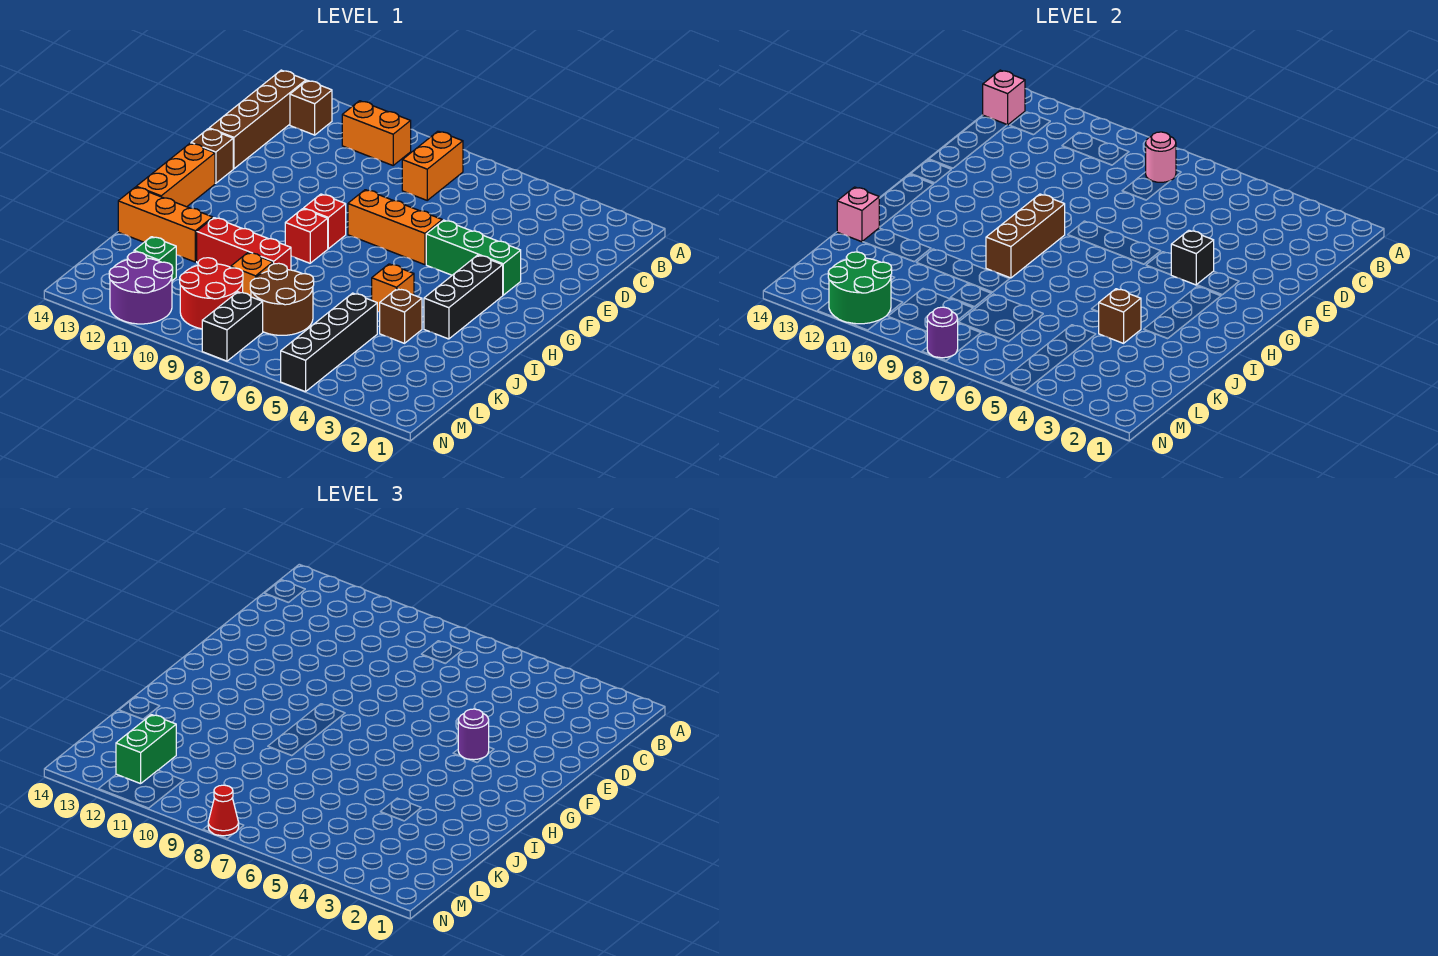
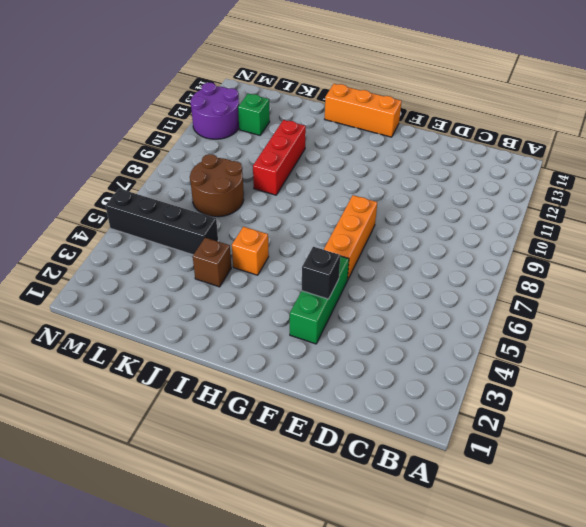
none -> orange brick B8:C8 level 1
none -> orange brick B10:B11 level 1
none -> brown brick B13 level 1
none -> brown brick B14:E14 level 1

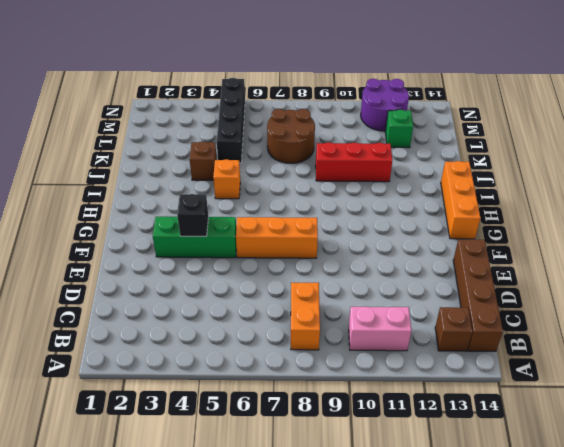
pink brick B10:B11 level 1 -> orange brick B10:B11 level 1
none -> brown brick F14 level 1
none -> black brick G3:I3 level 1
none -> red brick G9 level 1
none -> red brick H9 level 1

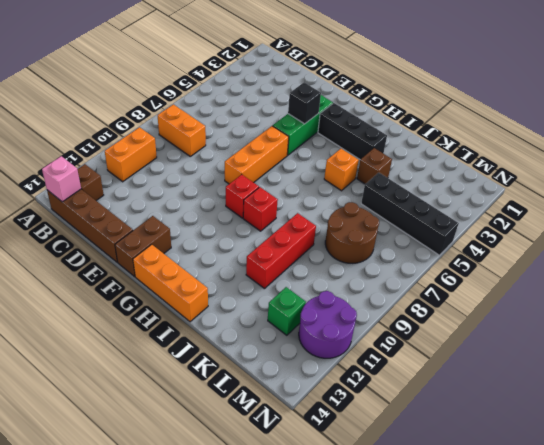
brown brick F13:F14 level 1 -> brown brick F14 level 1
none -> orange brick J12:J14 level 1
none -> orange brick K9 level 1
none -> red round brick L9:M10 level 1
none -> black brick M8:N8 level 1

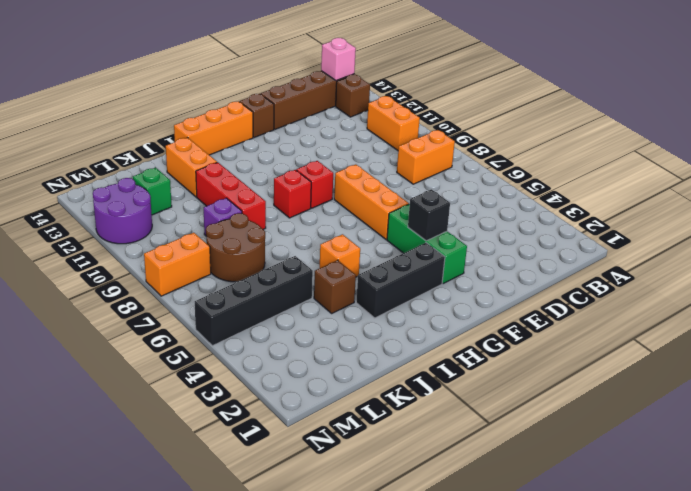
orange brick J12:J13 level 1 -> orange brick J12:J14 level 1
purple brick K9 level 1 -> orange brick K9 level 1
orange brick M8:N8 level 1 -> black brick M8:N8 level 1
none -> red round brick L9:M10 level 1
none -> pink round brick B8 level 2
none -> brown brick G9:I9 level 2
none -> brown brick J4 level 2

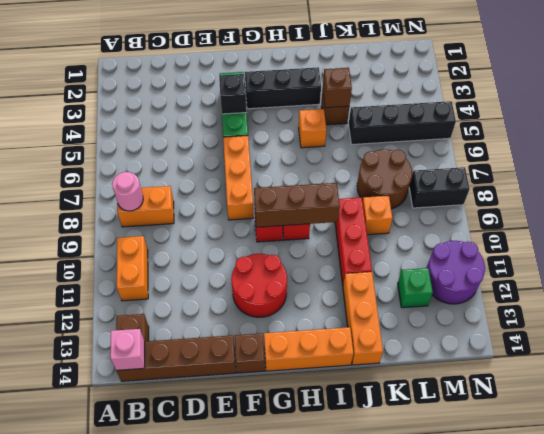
red round brick F11:G12 level 1 -> red round brick L9:M10 level 1
none -> pink brick J14 level 2
none -> green round brick M11:N12 level 2
none -> purple round brick N8 level 2
none -> purple round brick F4 level 3

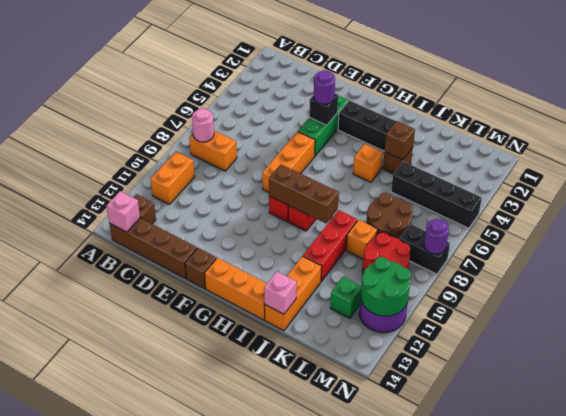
none -> green brick L12:M12 level 3
none -> red cone N8 level 3

